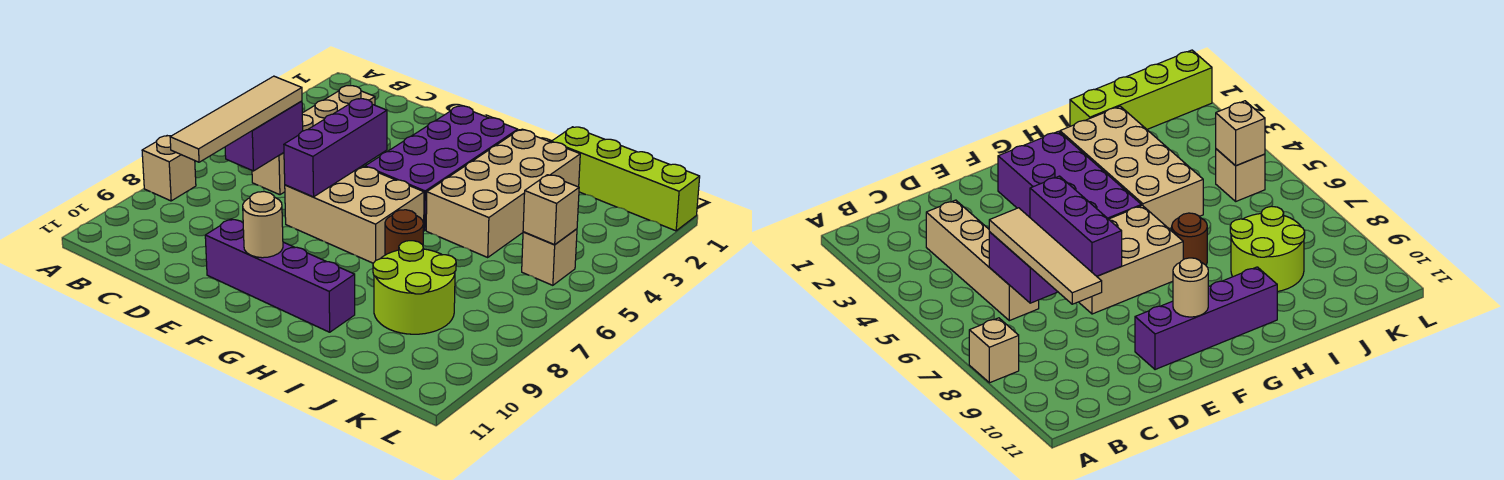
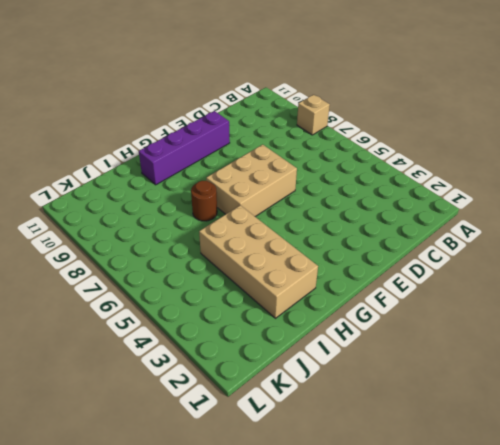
none -> tan brick C3:C6 level 1
none -> purple brick F2:G5 level 1
none -> lime brick I1:L1 level 1

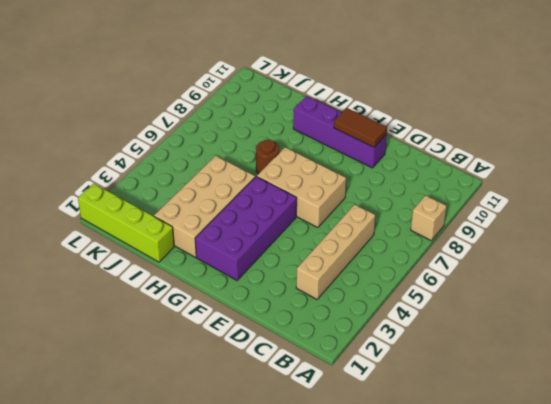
brown tile E10:F10 level 2 -> tan round brick F10 level 2
none -> lime round brick I8:J9 level 1
none -> tan brick K5 level 1
none -> purple brick C6:C7 level 2

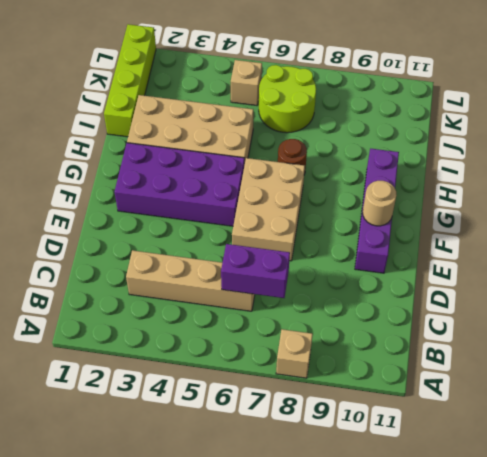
lime round brick J6:K7 level 1 -> lime round brick I8:J9 level 1
none -> purple brick E5:E7 level 2
none -> tan brick K5 level 2
none -> tan tile C6:C9 level 3

